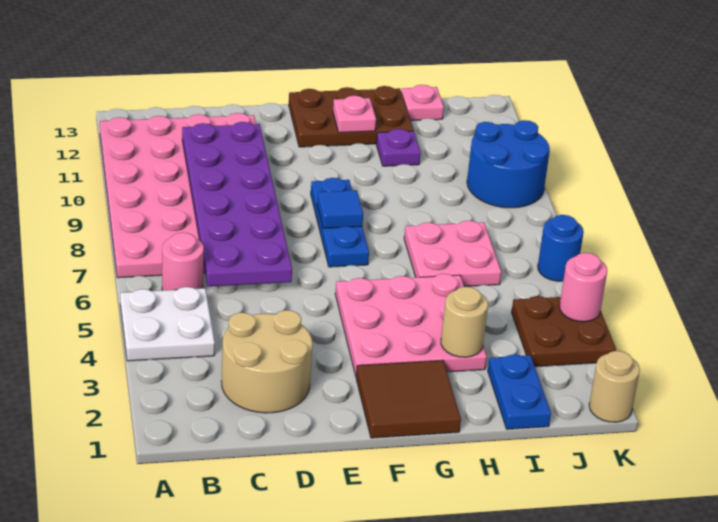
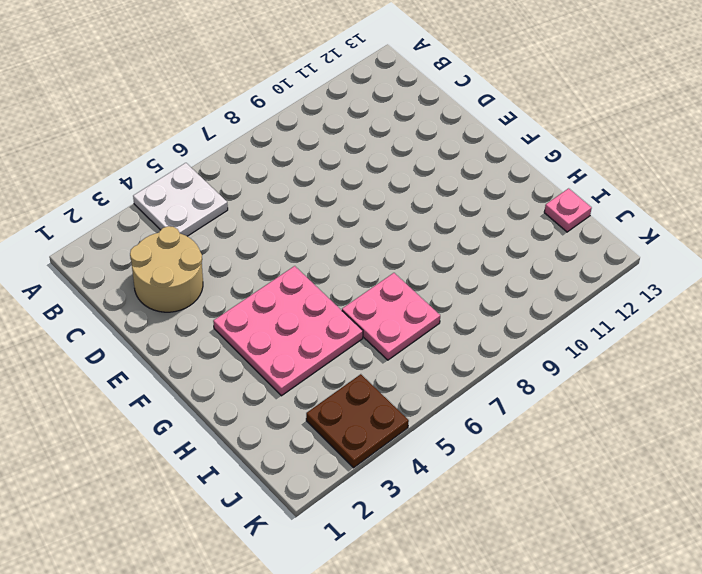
none -> pink plate A7:D12 level 1
none -> pink round brick B6 level 1
none -> brown tile F1:G2 level 1

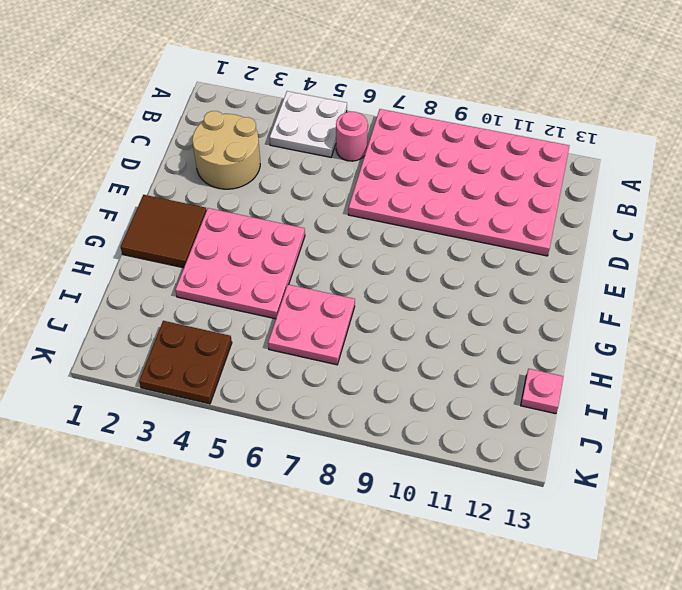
none -> blue plate F7:F9 level 1
none -> brown plate F12:H13 level 1
none -> purple plate H11 level 1

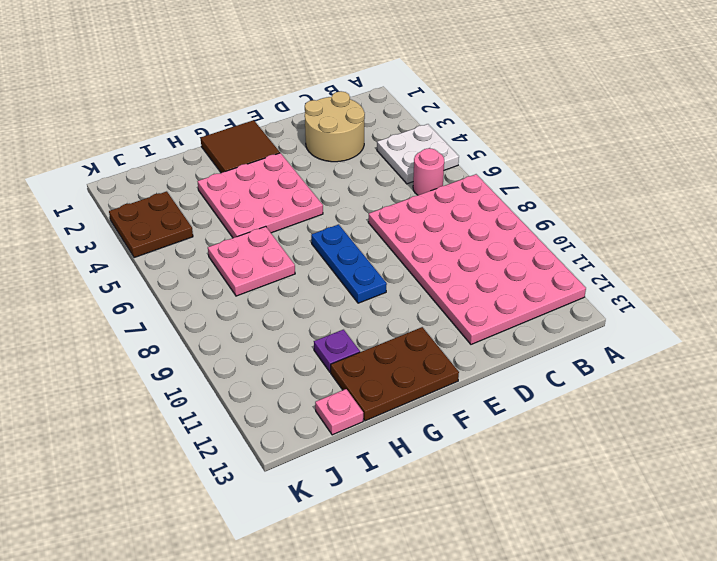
none -> blue plate I1:I2 level 1
none -> blue round brick J9:K10 level 1
none -> tan round brick K1 level 1

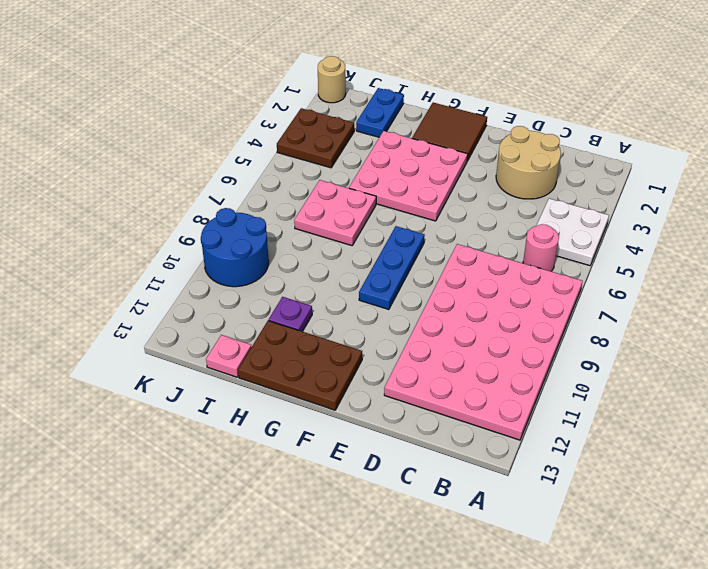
none -> blue round brick K6 level 1
none -> purple plate C6:D11 level 2
none -> blue tile F8 level 2

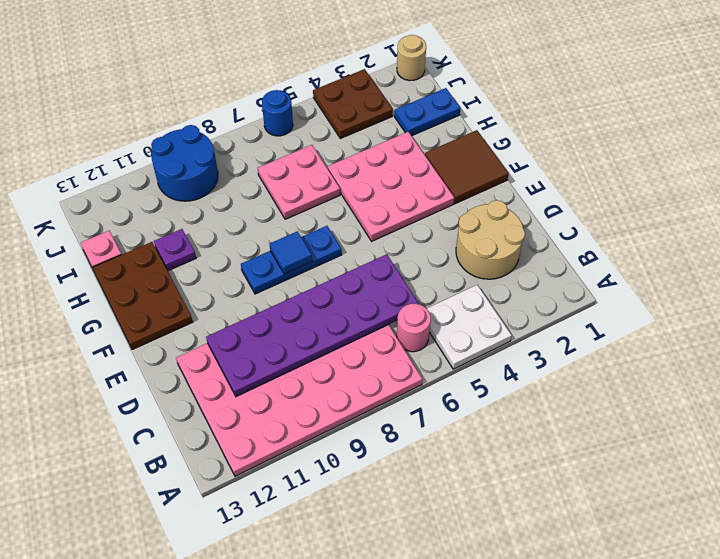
none -> pink plate G12 level 2
none -> tan round brick H3 level 2
none -> pink round brick K4 level 2

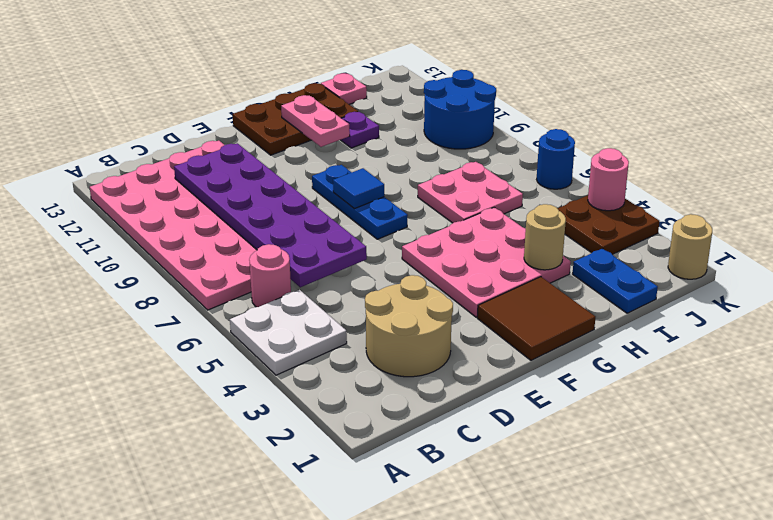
pink plate G11:G12 level 2 -> pink plate G12 level 2

